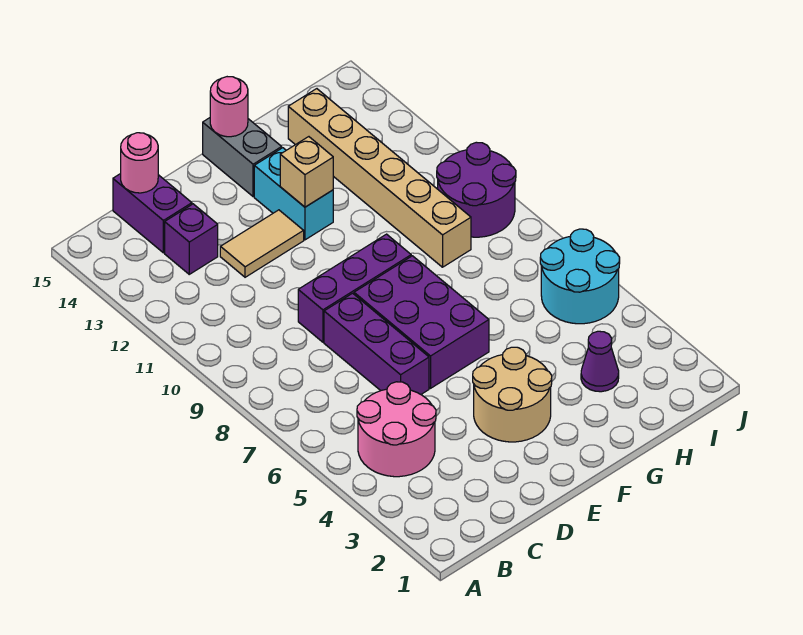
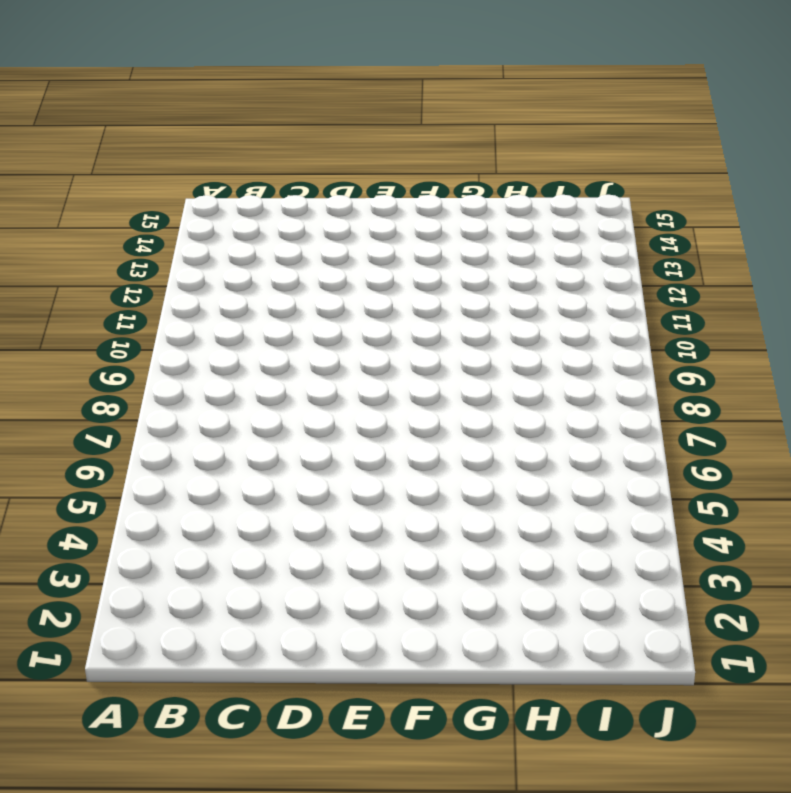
none -> pink round brick B4:C5 level 1
none -> purple brick C13 level 1
none -> purple brick C14:C15 level 1

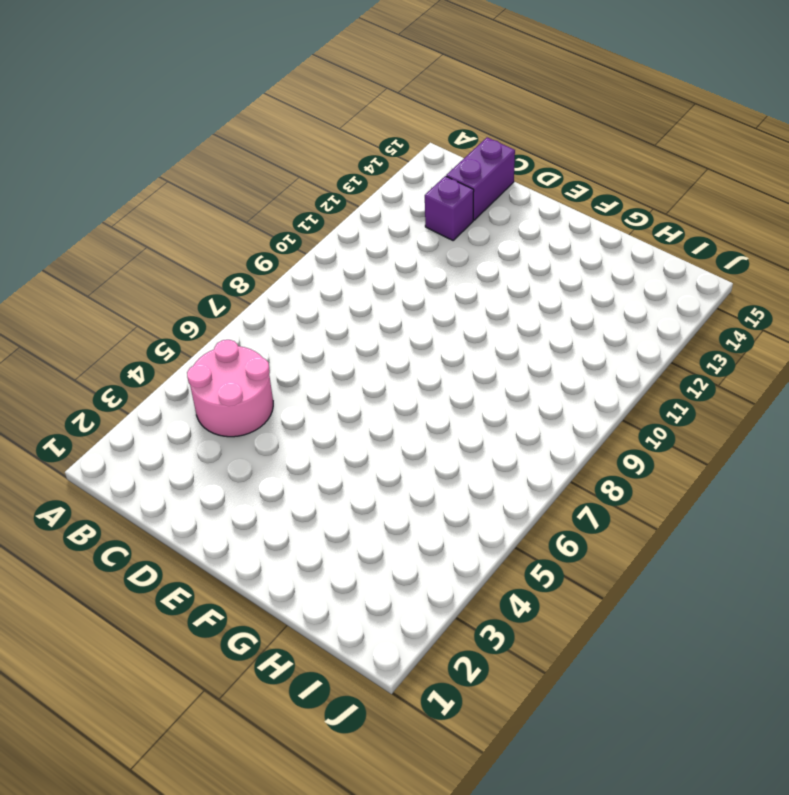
none -> purple brick D6:D8 level 1
none -> purple brick D9:F9 level 1
none -> tan tile D12:E12 level 1

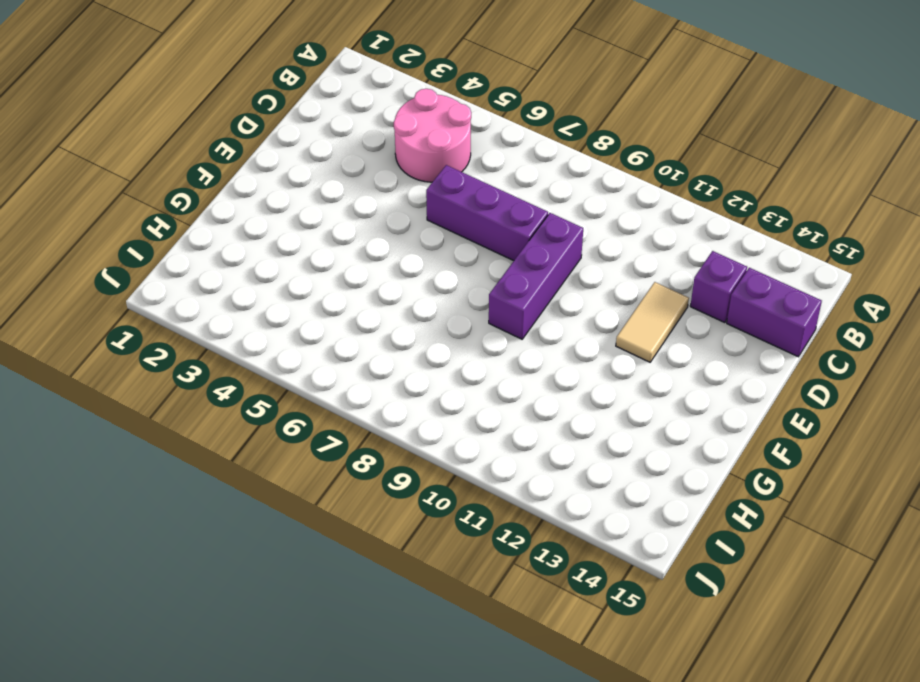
none -> tan round brick E3:F4 level 1
none -> purple brick E6:F8 level 1
none -> cyan brick F12:F13 level 1

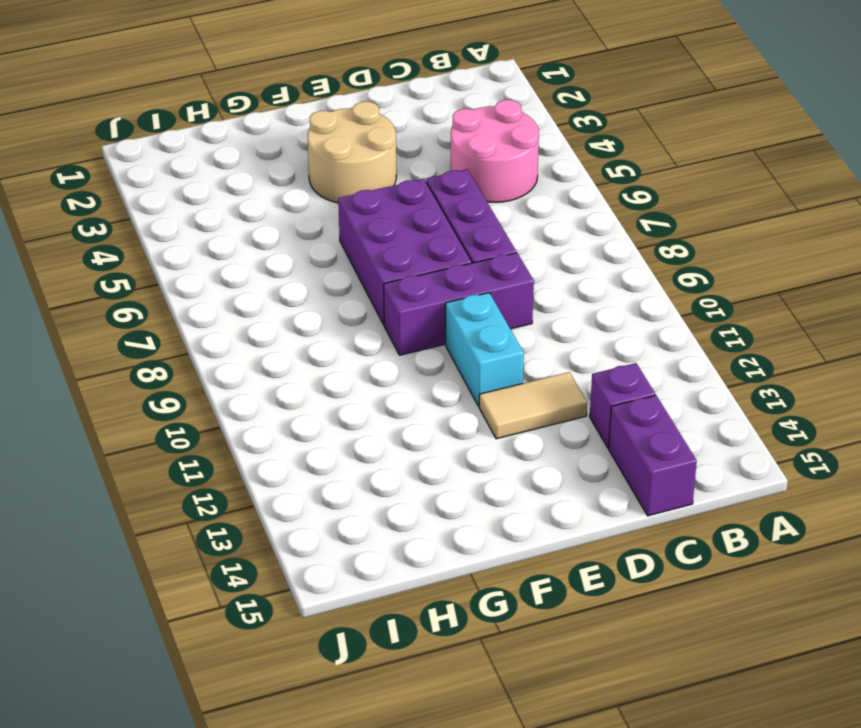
cyan brick E10:E11 level 1 -> cyan brick F12:F13 level 1
none -> grey brick F14:F15 level 1
none -> purple cone H3 level 1
none -> tan brick H9:H14 level 1

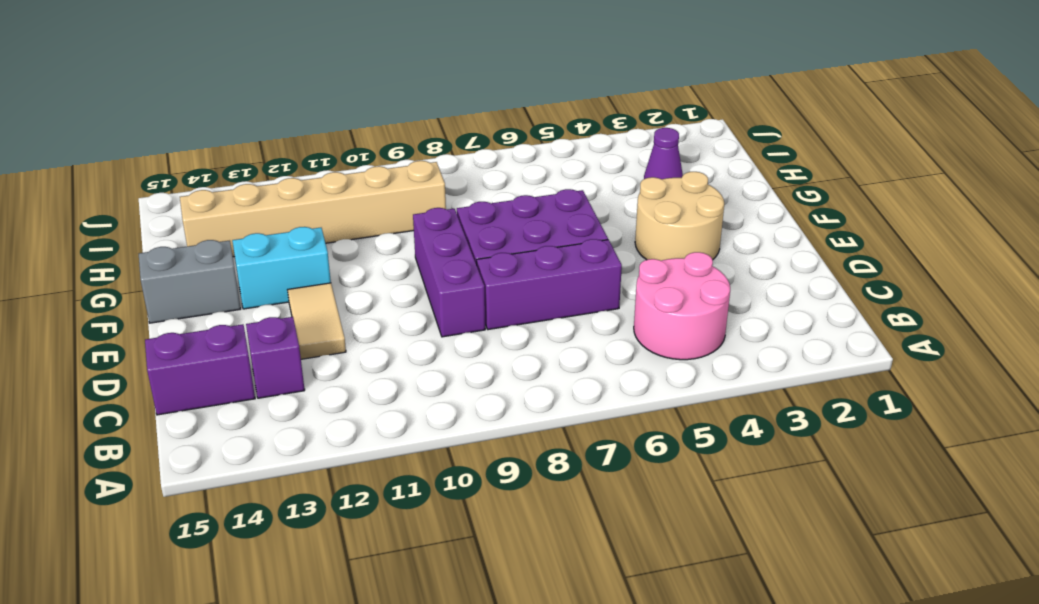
none -> cyan round brick I5:J6 level 1
none -> purple round brick I9:J10 level 1
none -> pink round brick C15 level 2

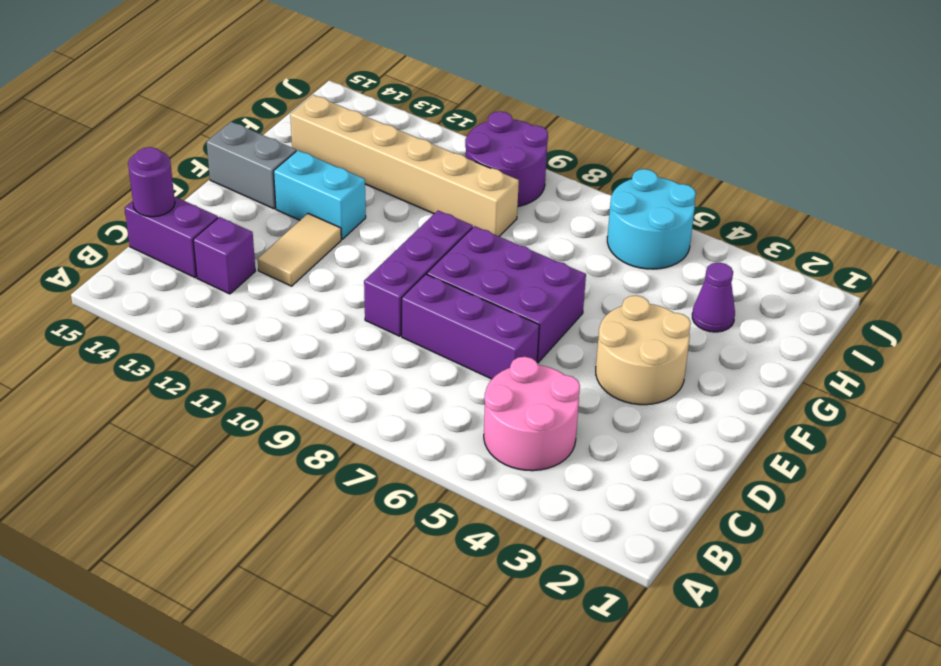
purple round brick C15 level 2 -> pink round brick C15 level 2
none -> tan brick F12 level 2
none -> pink round brick F15 level 2

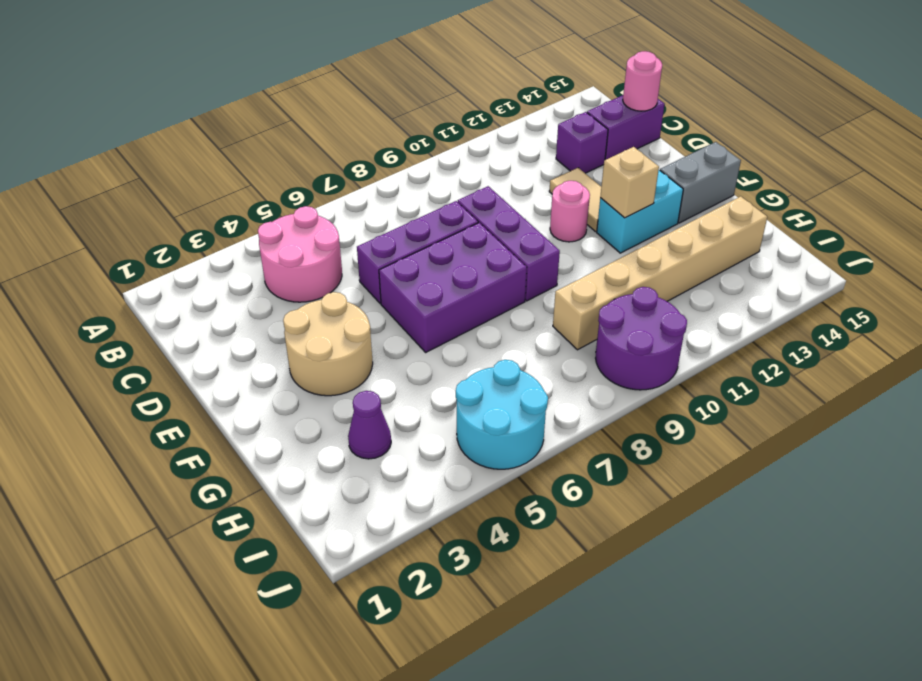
pink round brick E11 level 1 -> pink round brick F15 level 2

